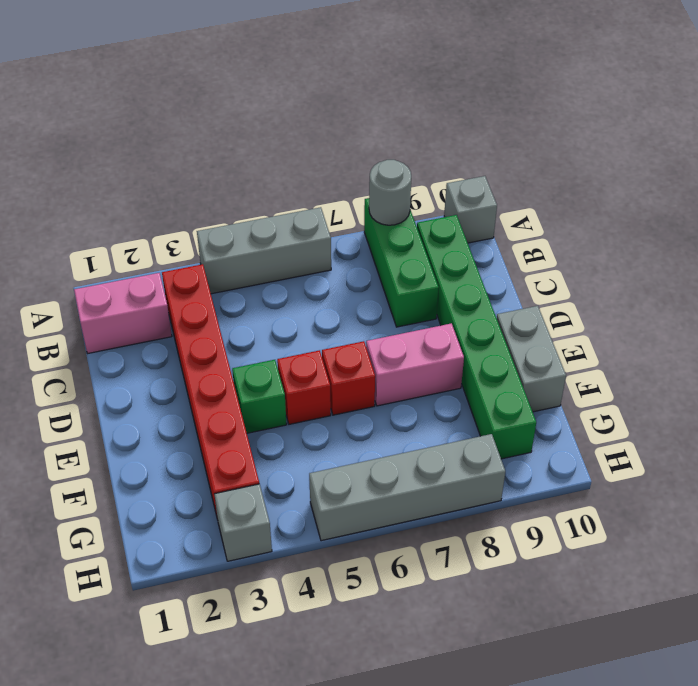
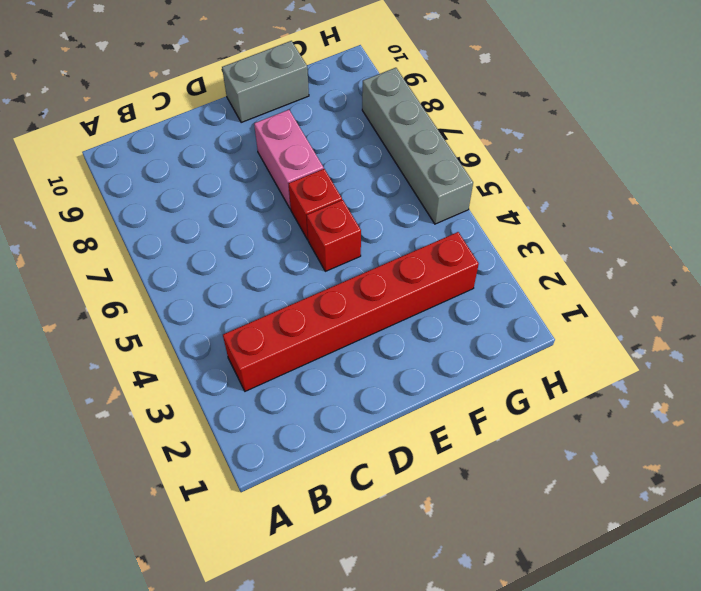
none -> grey brick A4:A6 level 1
none -> green brick A8:C8 level 1
none -> grey brick A10 level 1

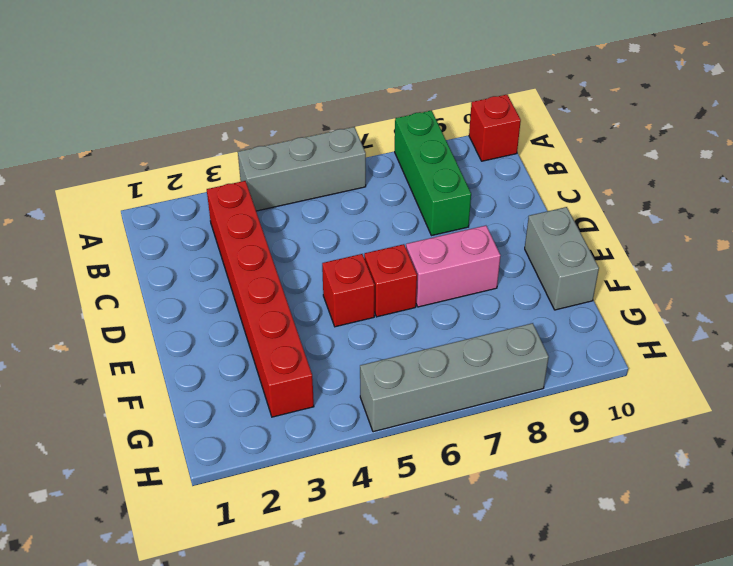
red brick A10 level 1 -> grey brick A10 level 1
none -> pink brick B1:B2 level 1
none -> green brick B9:G9 level 1
none -> green brick E4 level 1

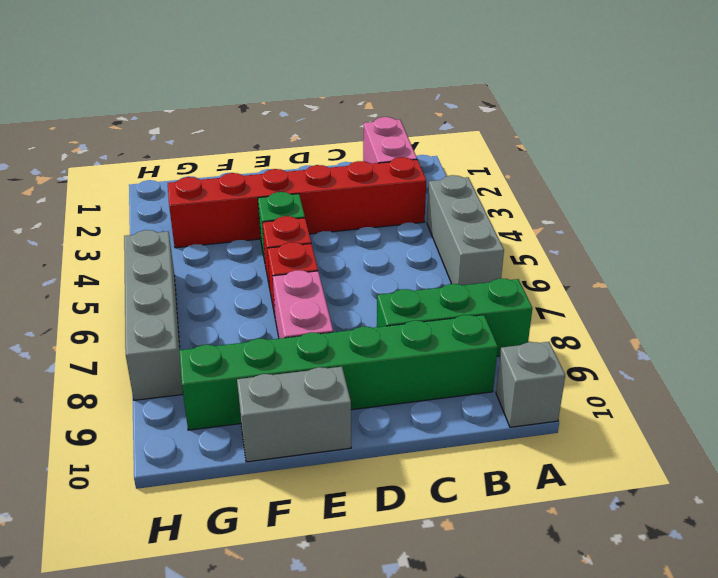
none -> grey brick H3 level 1
none -> grey round brick A8 level 2

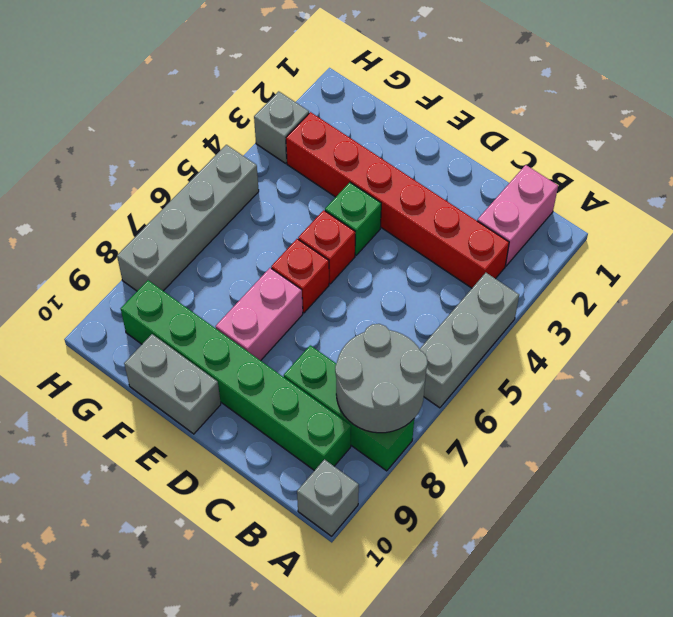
grey round brick A7:B8 level 2 -> grey round brick A8 level 2

